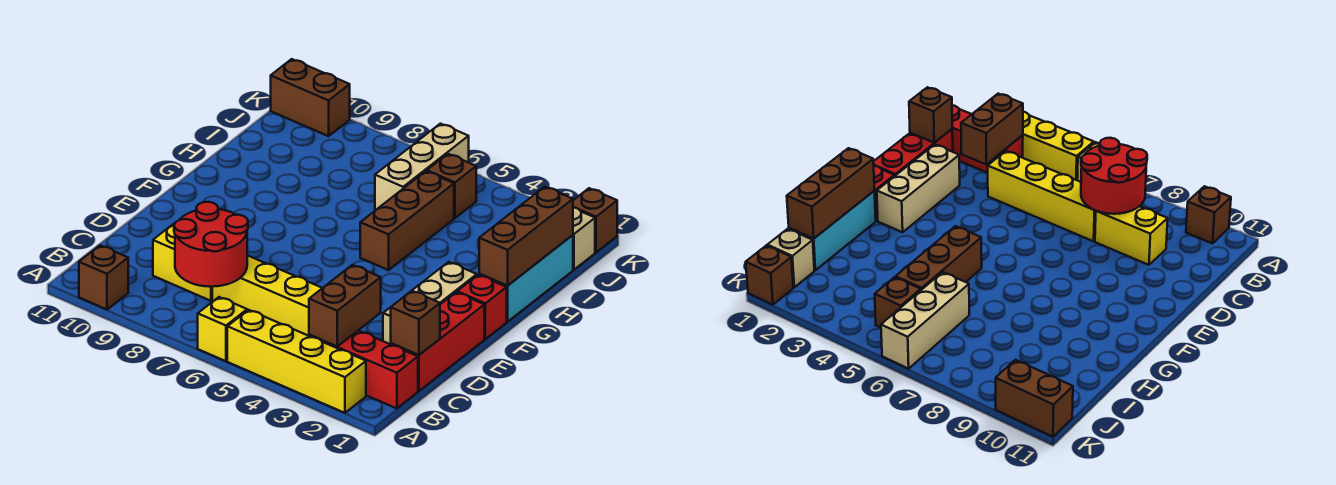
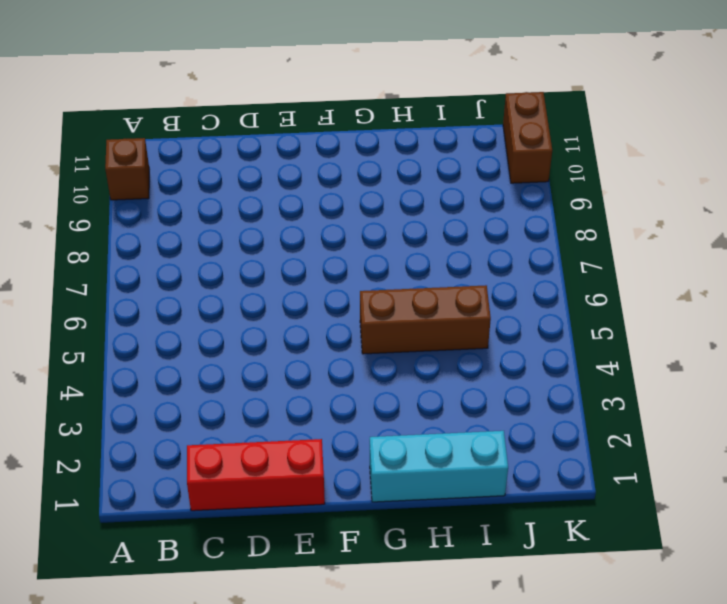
none -> yellow brick A2:A5 level 1
none -> yellow brick A6 level 1
none -> red brick B1:B3 level 1

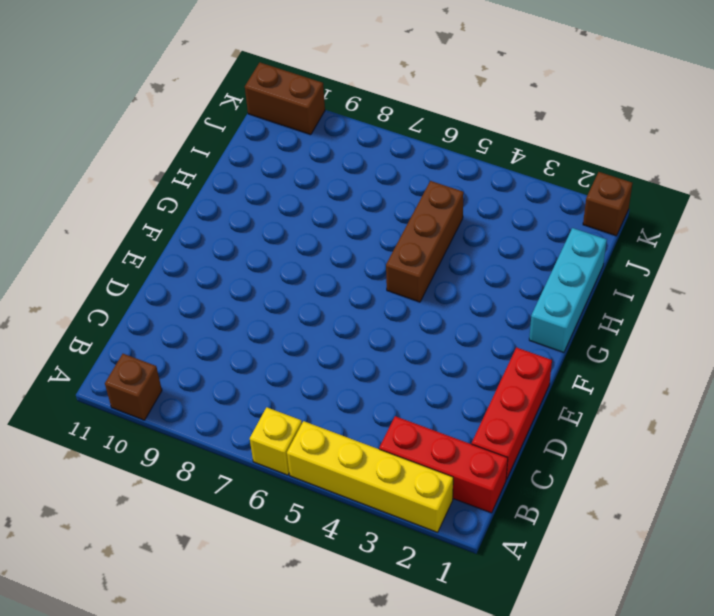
none -> yellow brick C4:C7 level 1
none -> yellow brick C8:C9 level 1
none -> tan brick D2:F2 level 1

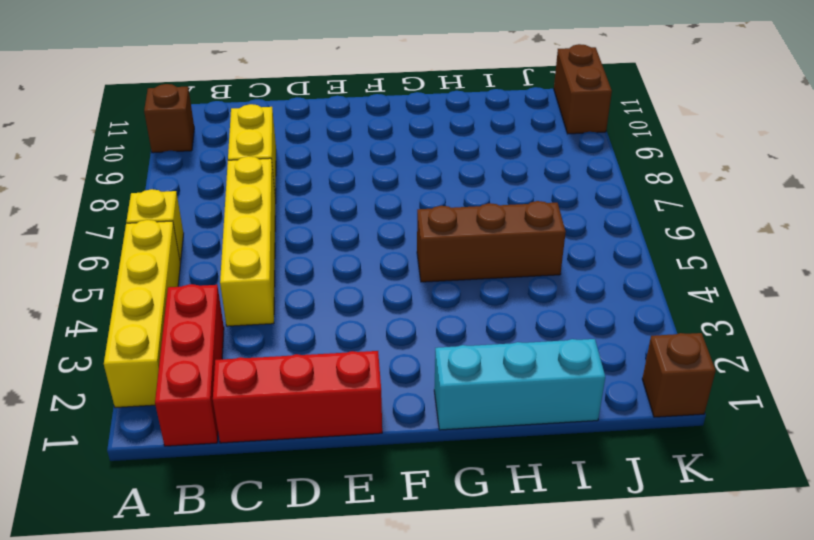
none -> tan brick D2:F2 level 1
none -> red brick F1 level 1
none -> tan brick I6:K6 level 1

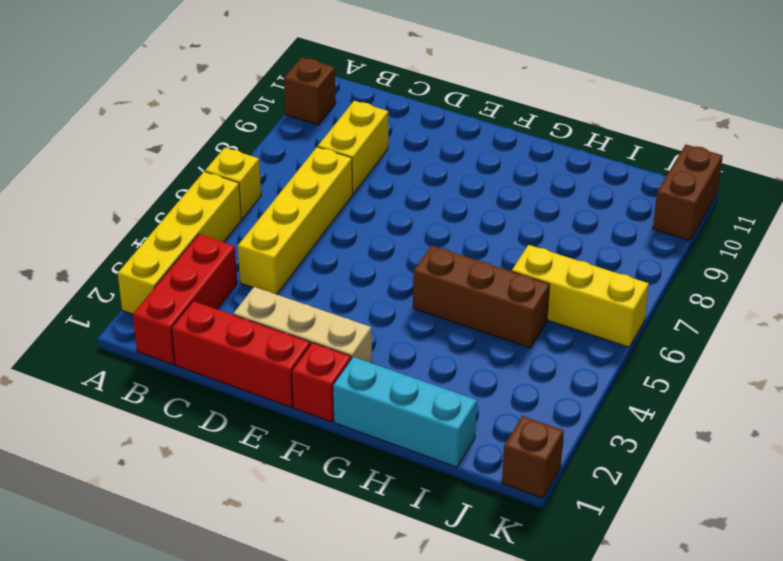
yellow brick I6:K6 level 1 -> tan brick I6:K6 level 1
none -> tan brick J1 level 1
none -> brown brick J5 level 1
none -> brown brick B3:C3 level 2

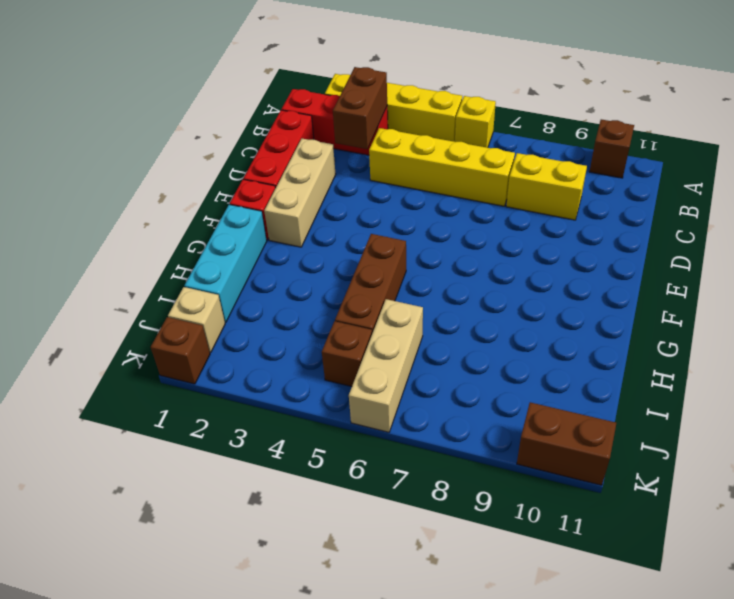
none -> red round brick B7:C8 level 2
none -> brown brick C1 level 2
none -> brown brick G1:I1 level 2

